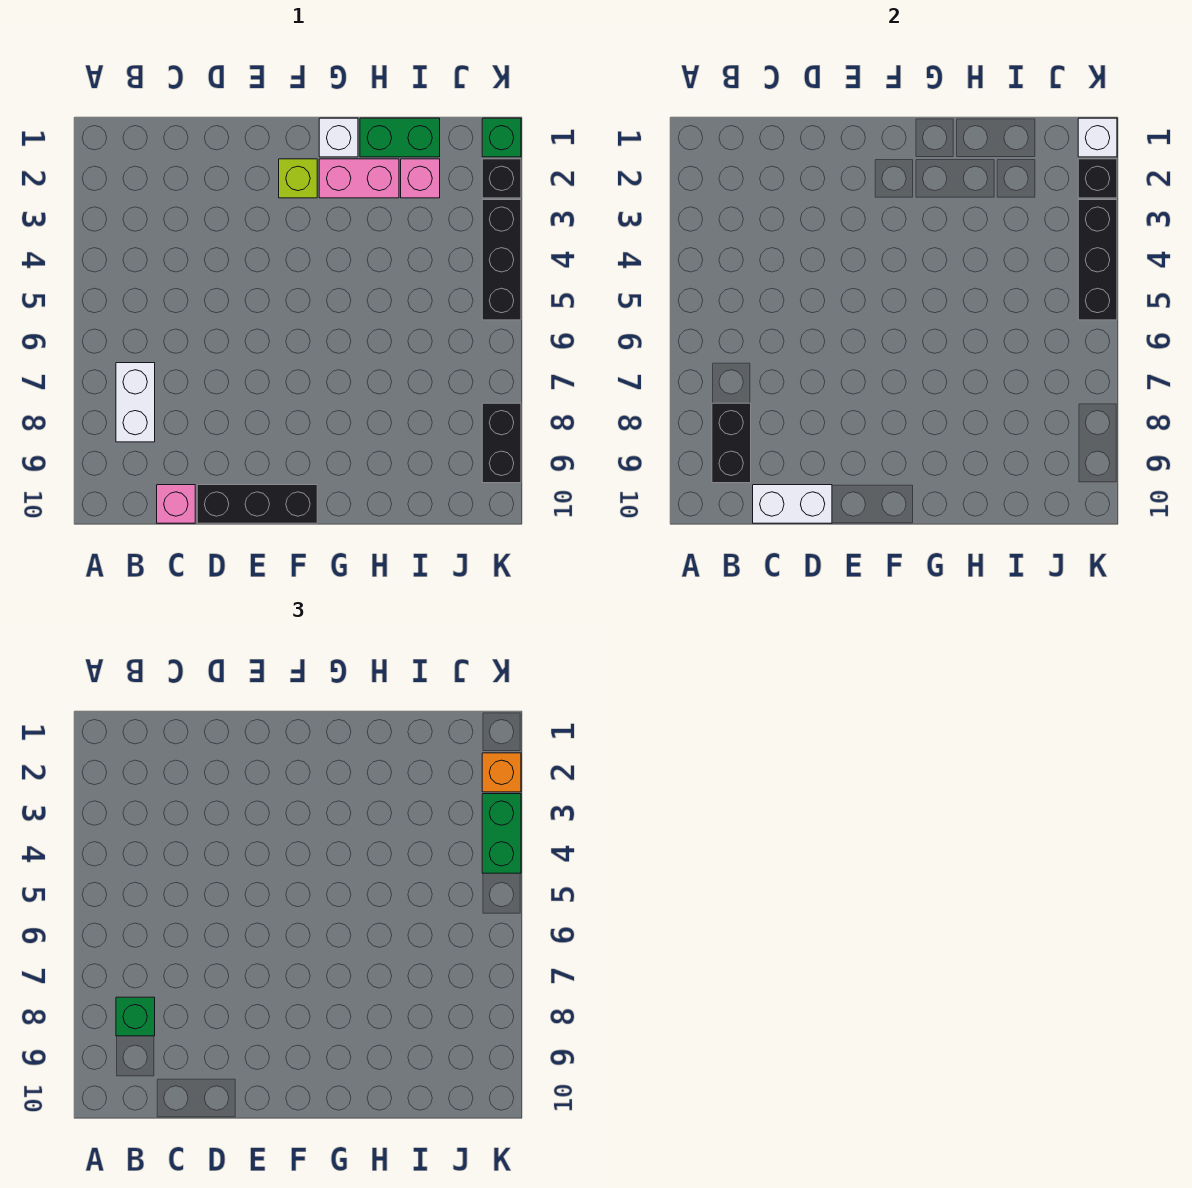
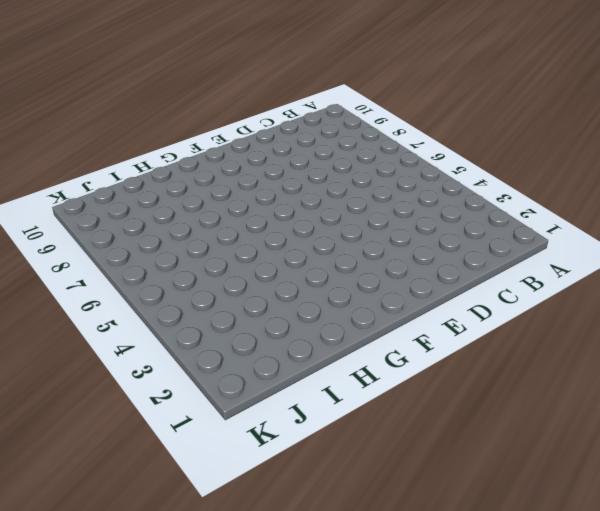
none -> white brick B7:B8 level 1
none -> pink brick C10 level 1
none -> black brick D10:F10 level 1

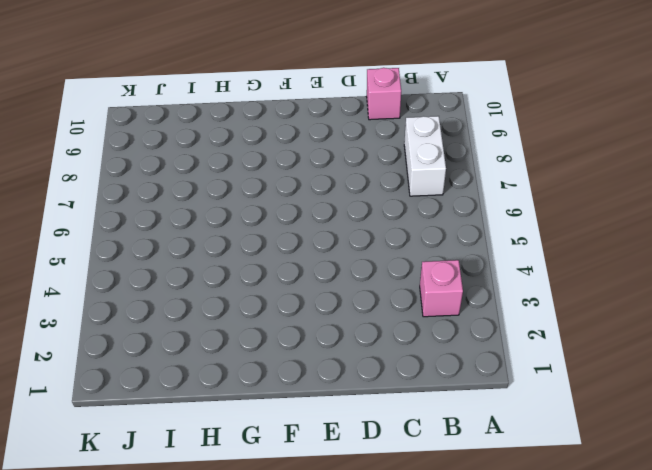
pink brick B3 level 1 -> pink brick I2 level 1
none -> black brick D10:F10 level 1
none -> lime brick F2 level 1
none -> white brick G1 level 1

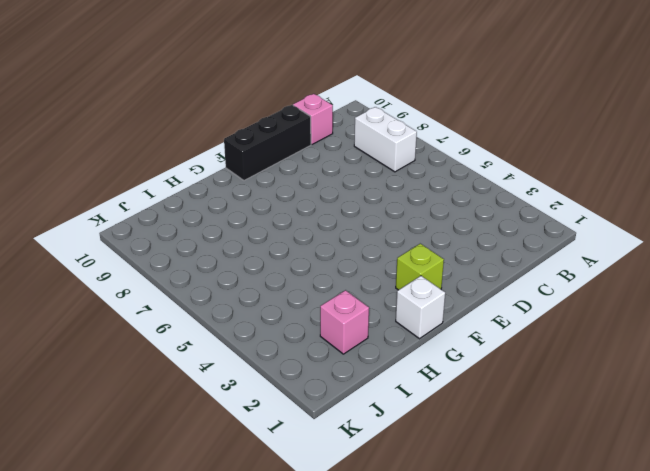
none -> pink brick G2:H2 level 1
none -> green brick H1:I1 level 1
none -> green brick K1 level 1

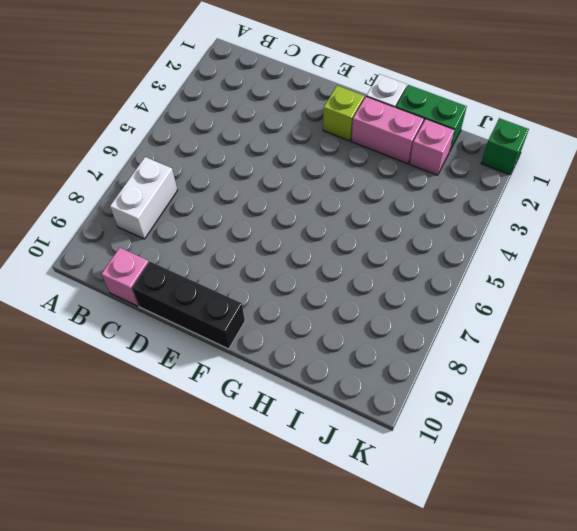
none -> black brick K2 level 1
none -> black brick K3:K5 level 1
none -> black brick K8:K9 level 1

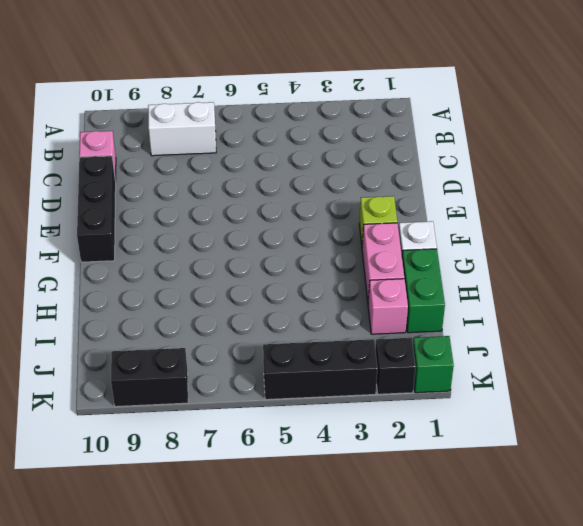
none -> black brick B8:B9 level 2
none -> white brick C10:D10 level 2
none -> white brick K1 level 2

